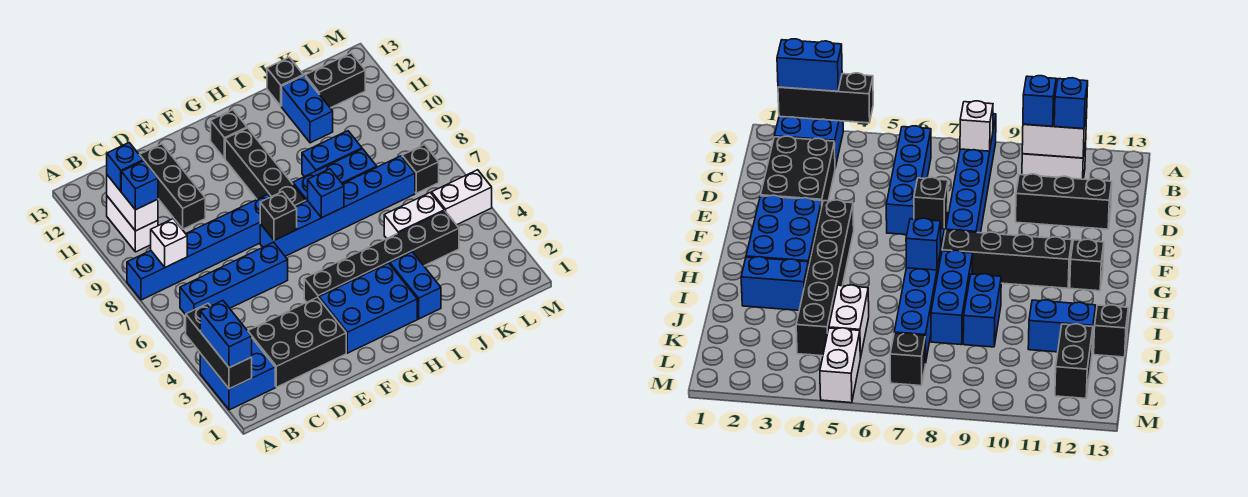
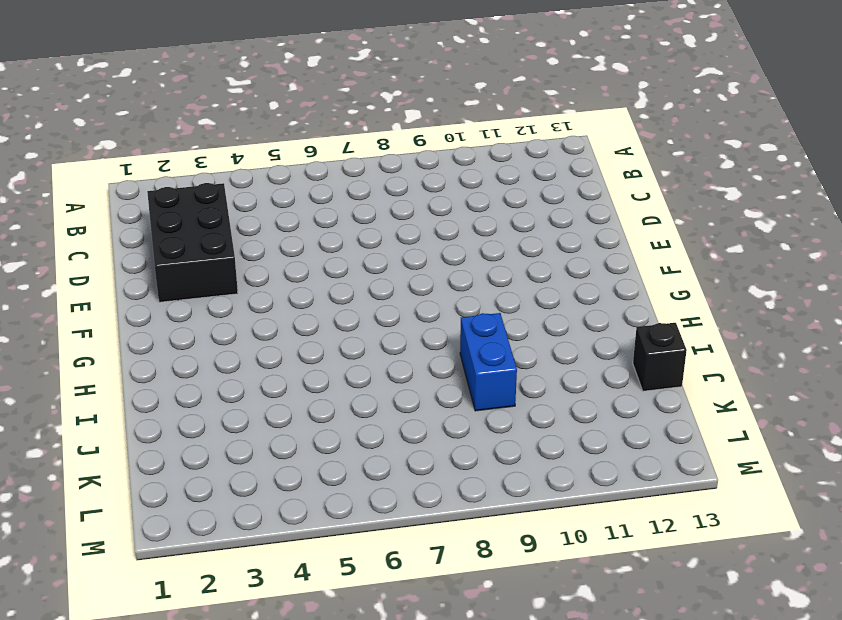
none -> blue brick A2:B3 level 1
none -> blue brick A8:F8 level 1
none -> blue brick B6:E6 level 1

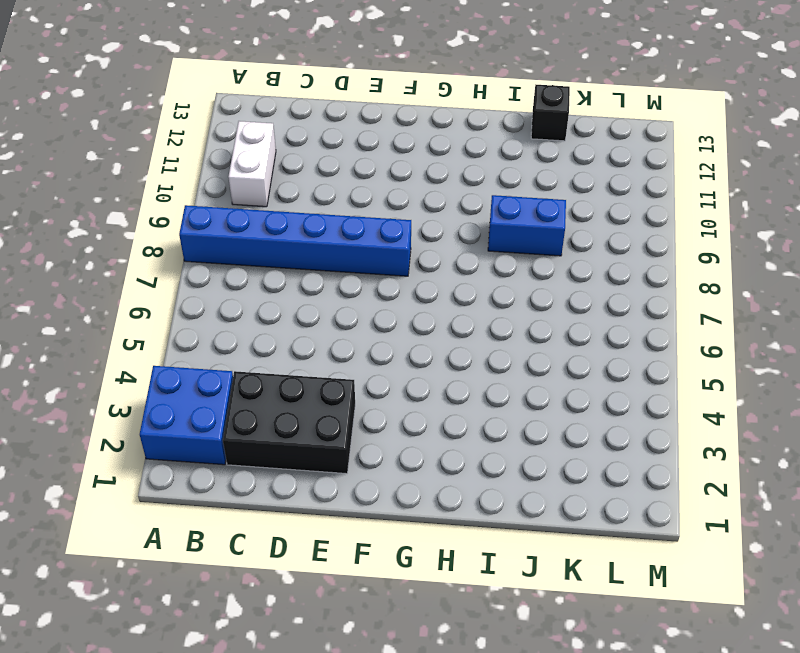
none -> blue brick B6:E6 level 1
none -> black brick D10:D12 level 1
none -> blue brick F2:H3 level 1

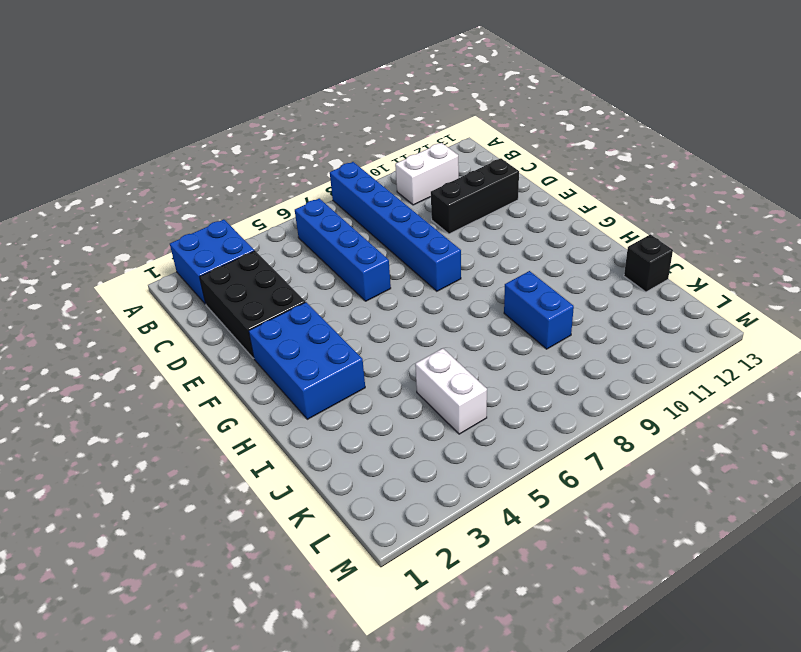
none -> black brick F4:K4 level 1
none -> blue brick F7:K7 level 1
none -> black brick G8:G11 level 1

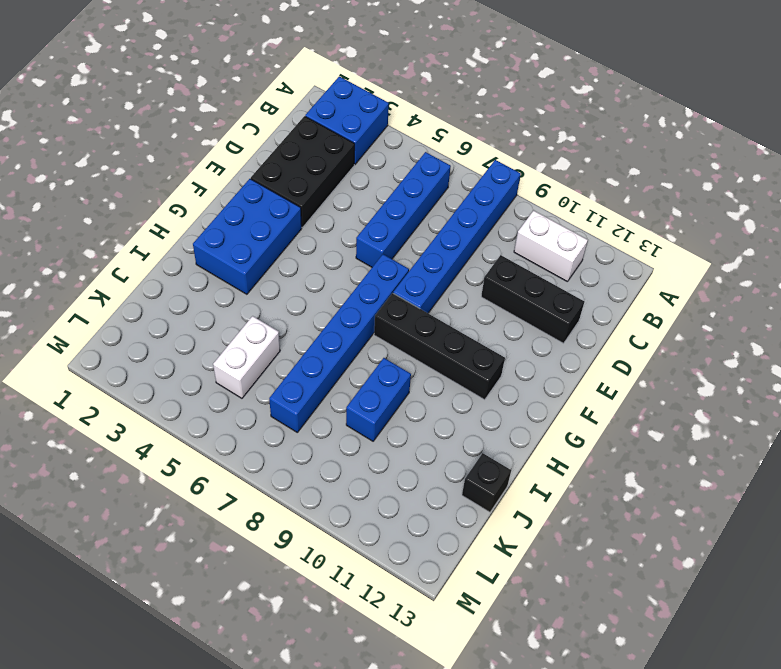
none -> black brick F4:K4 level 1
none -> black brick G12 level 1
none -> blue brick H8:J8 level 1

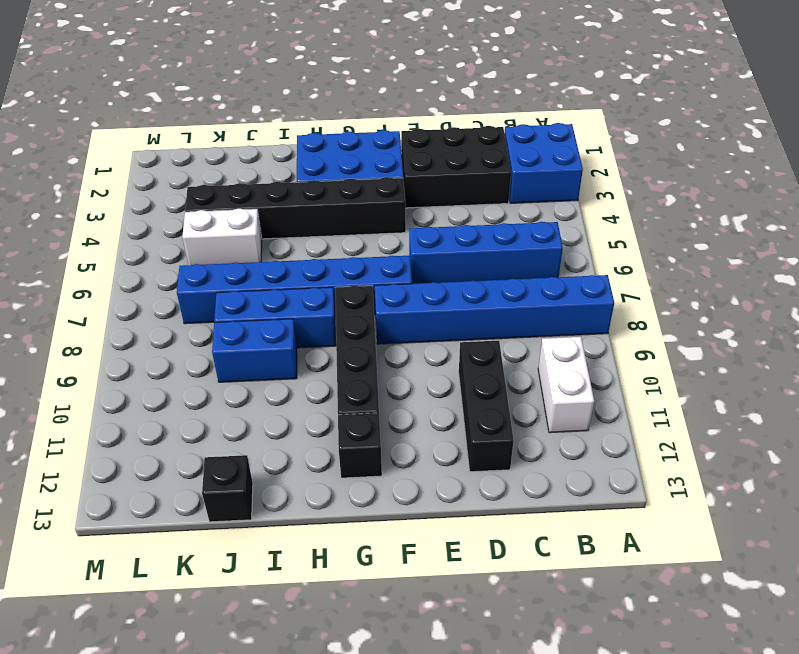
none -> blue brick I2:I3 level 1
none -> blue brick J11:J12 level 1
none -> black brick K12:L12 level 1

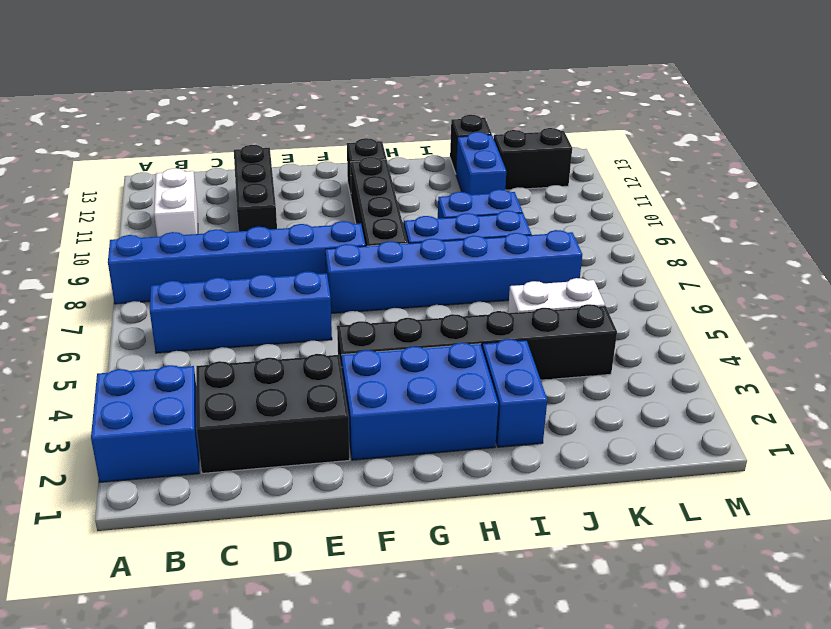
none -> white brick L5:M5 level 1
none -> black brick L7 level 1
none -> black brick A2:A4 level 2

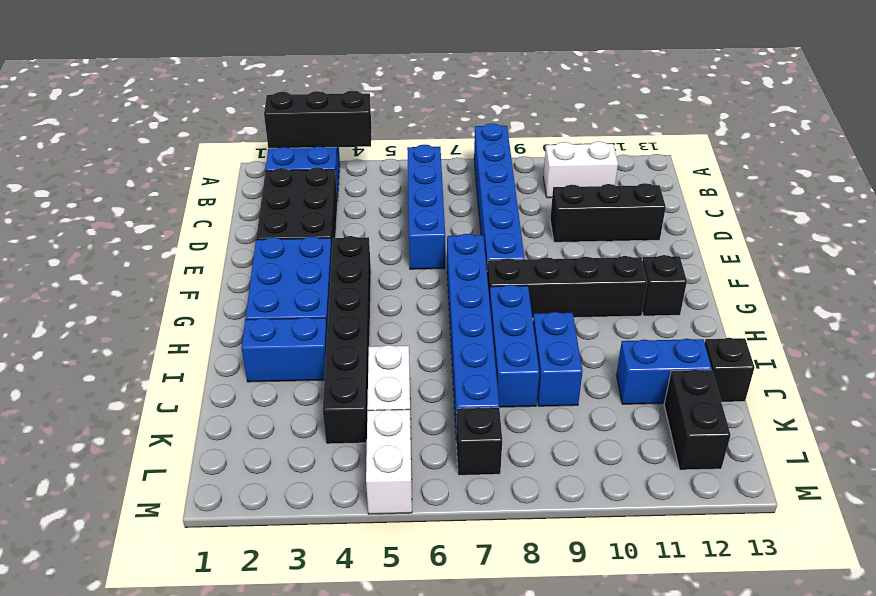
none -> white brick B8 level 2
none -> white brick B10:B11 level 2
none -> black brick F7 level 2

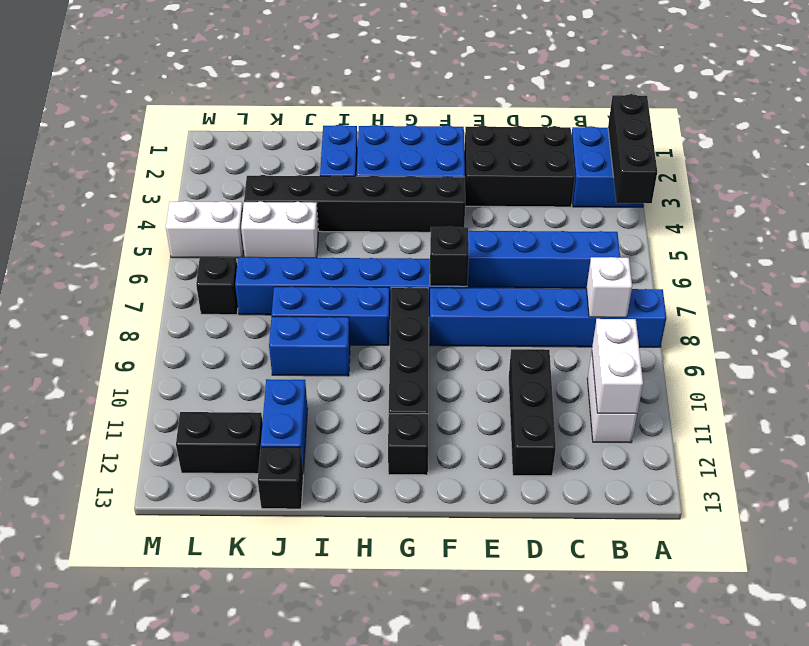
none -> blue brick H7 level 2
none -> blue brick A2:A3 level 3
none -> blue brick B10 level 3

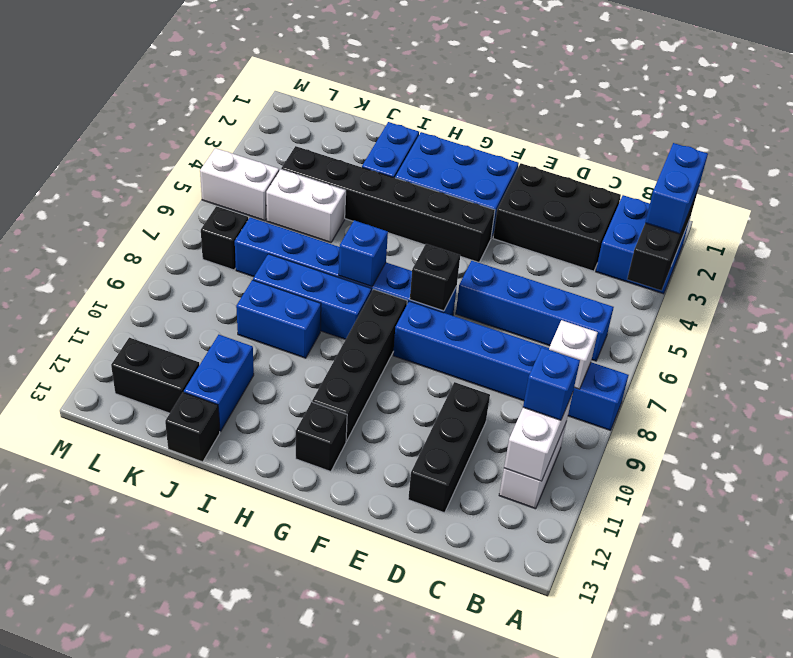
none -> blue brick B11 level 3

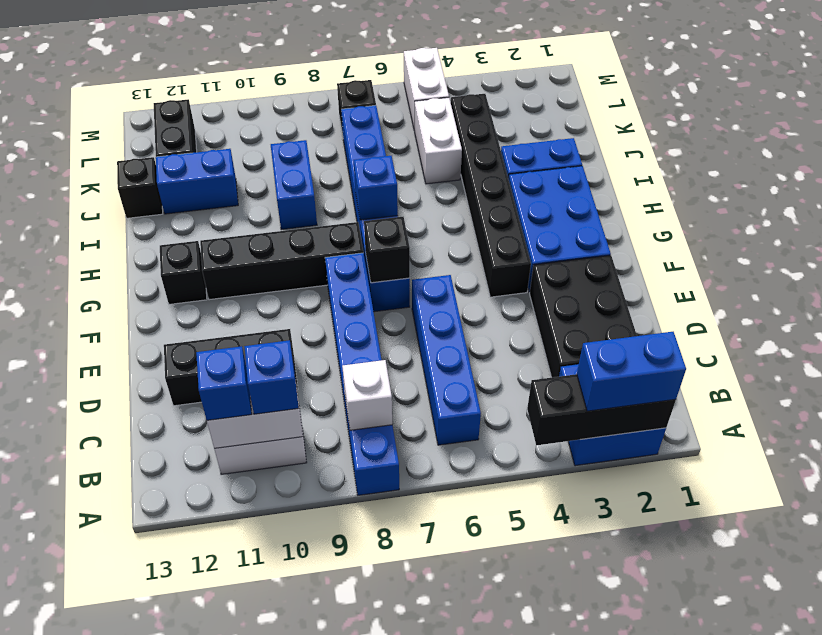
none -> blue brick H8:J8 level 1

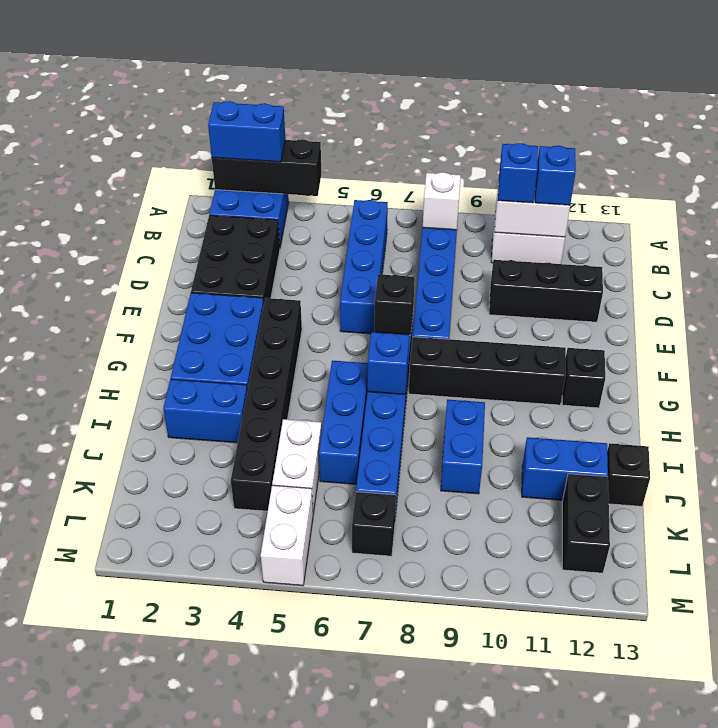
blue brick H6:J6 level 1 -> blue brick H8:J8 level 1

